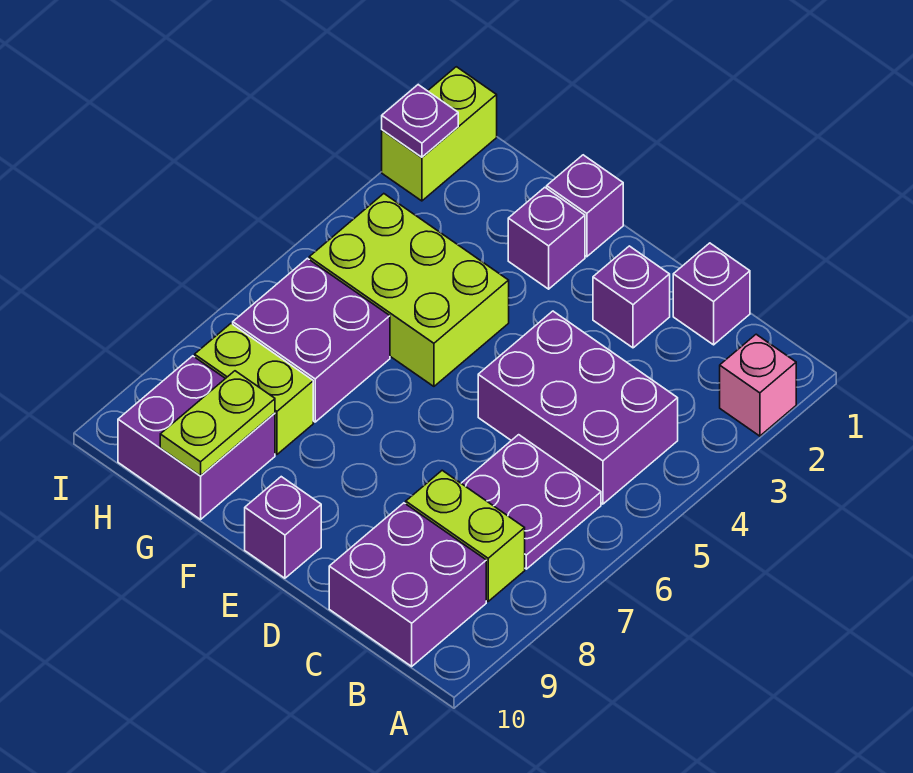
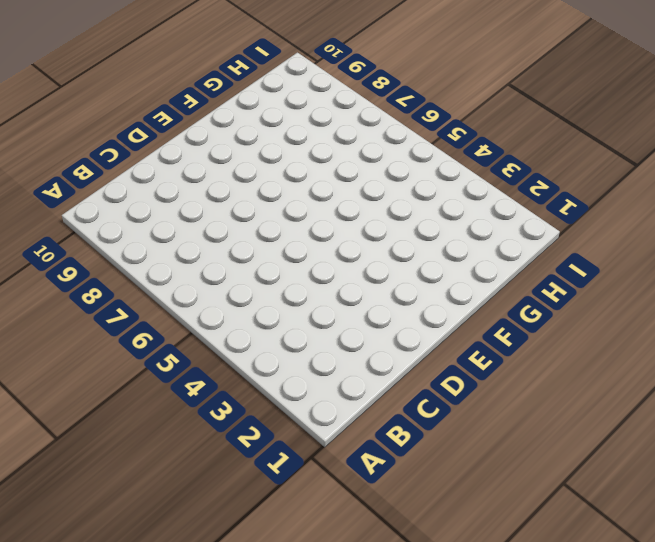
none -> pink brick A2 level 1
none -> purple brick B4:D5 level 1
none -> purple plate B6:C7 level 1

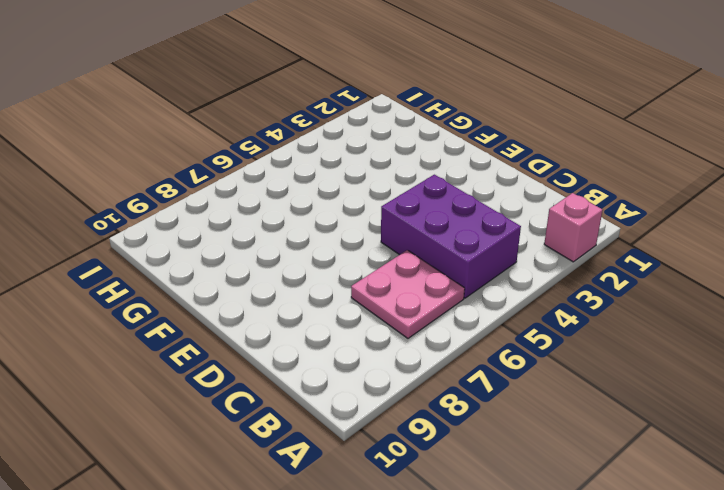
pink plate B6:C7 level 1 -> purple plate B6:C7 level 1
none -> lime brick B8:C8 level 1
none -> purple brick B9:C10 level 1
none -> purple brick C1 level 1

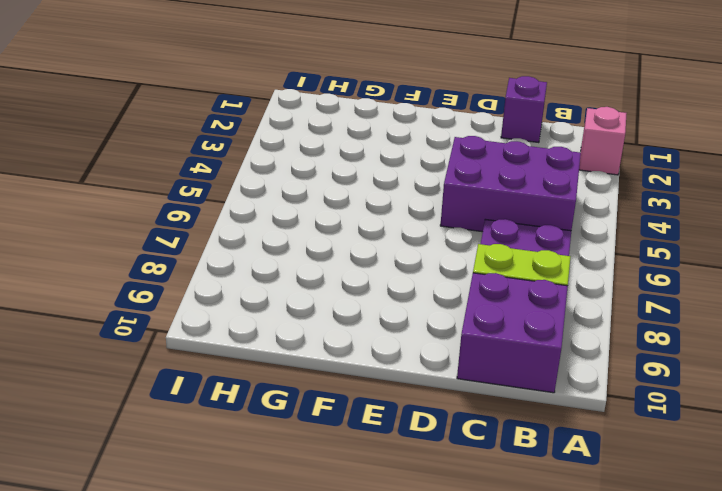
none -> purple brick D2 level 1
none -> purple brick E10 level 1
none -> purple brick F1 level 1

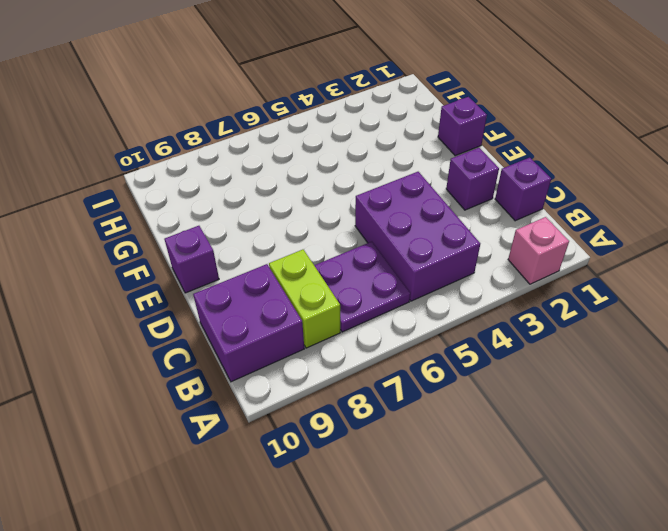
none -> purple brick F2 level 1
none -> lime brick F4:H5 level 1
none -> purple brick G6:H7 level 1

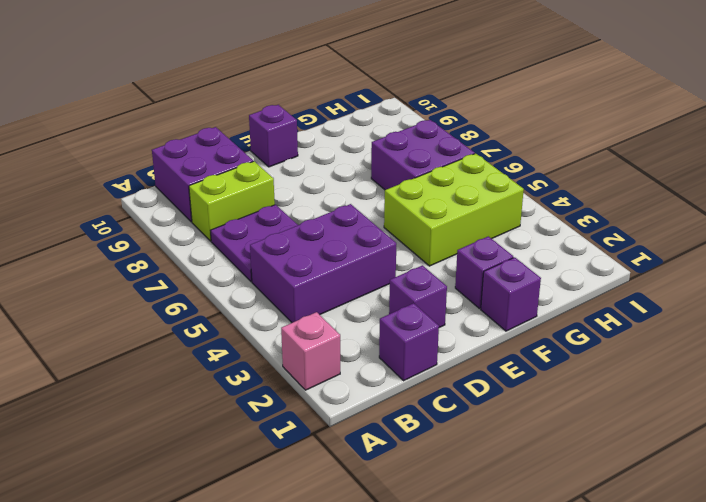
none -> lime brick G8:H8 level 1
none -> purple brick G9:H10 level 1
none -> lime brick I1:I2 level 1

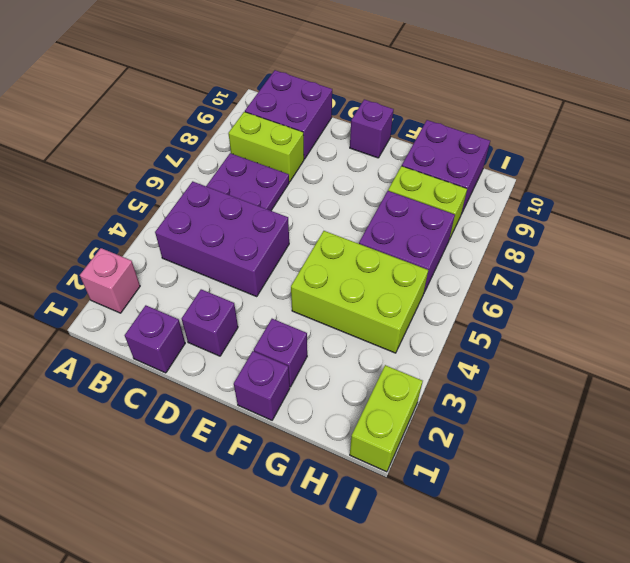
none -> lime plate G9:G10 level 2
none -> purple plate I2 level 2

